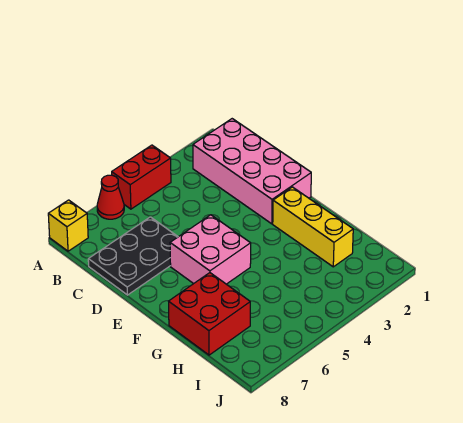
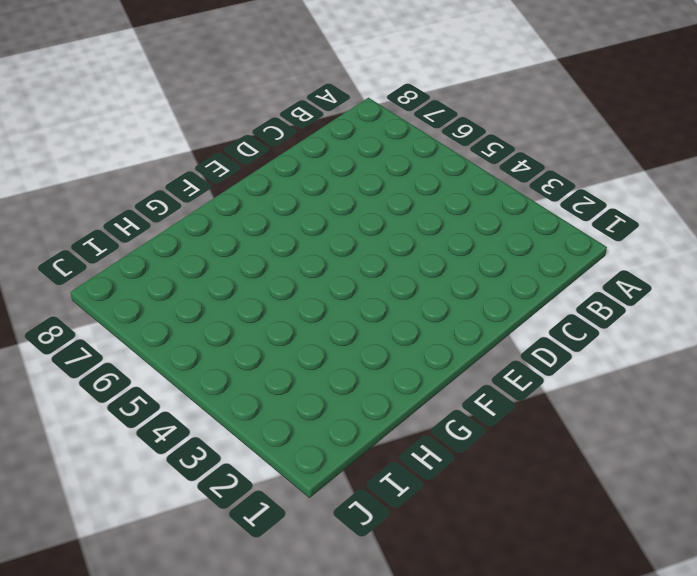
none -> red brick A4:A5 level 1
none -> red cone A6 level 1

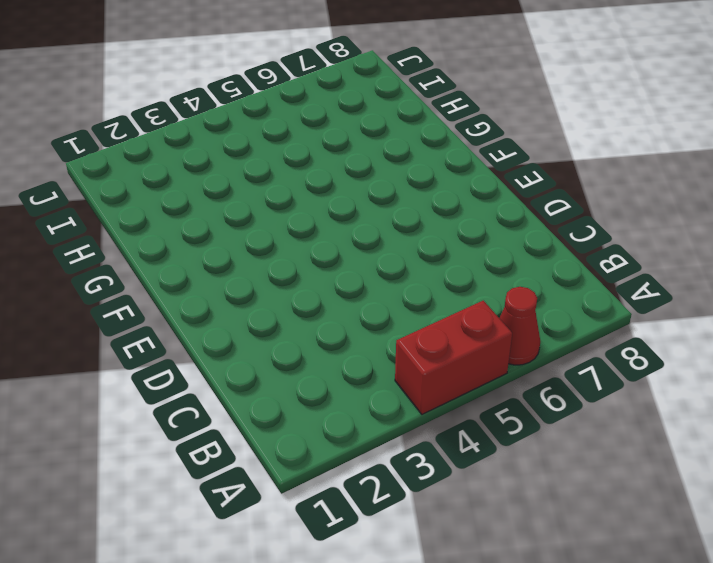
none -> yellow brick A8 level 1
none -> pink brick B1:E2 level 1

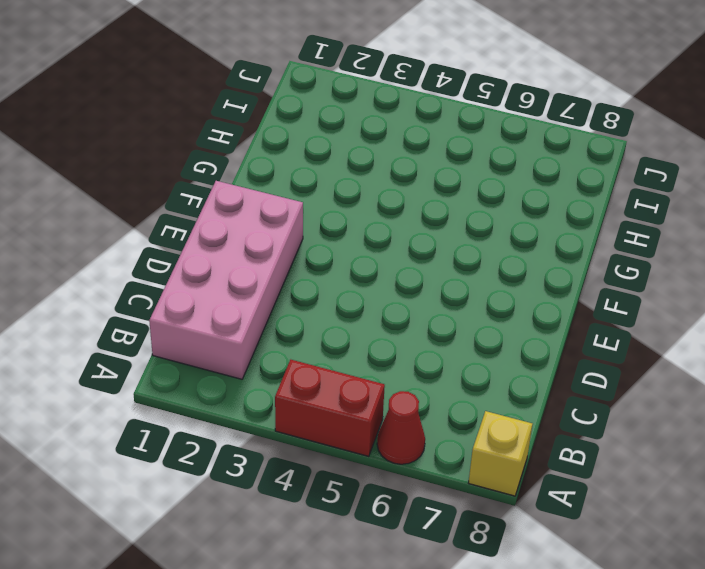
none -> black plate C6:D8 level 1
none -> pink brick E5:F6 level 1

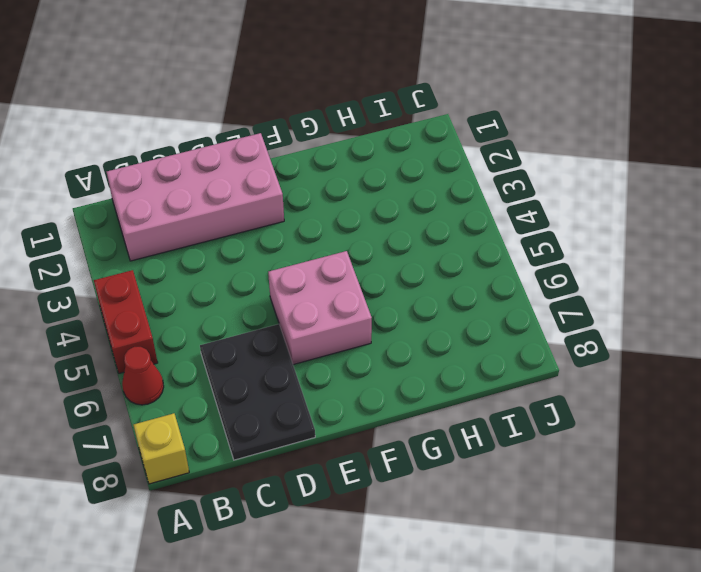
none -> yellow brick F2:H2 level 1
none -> red brick G7:H8 level 1

